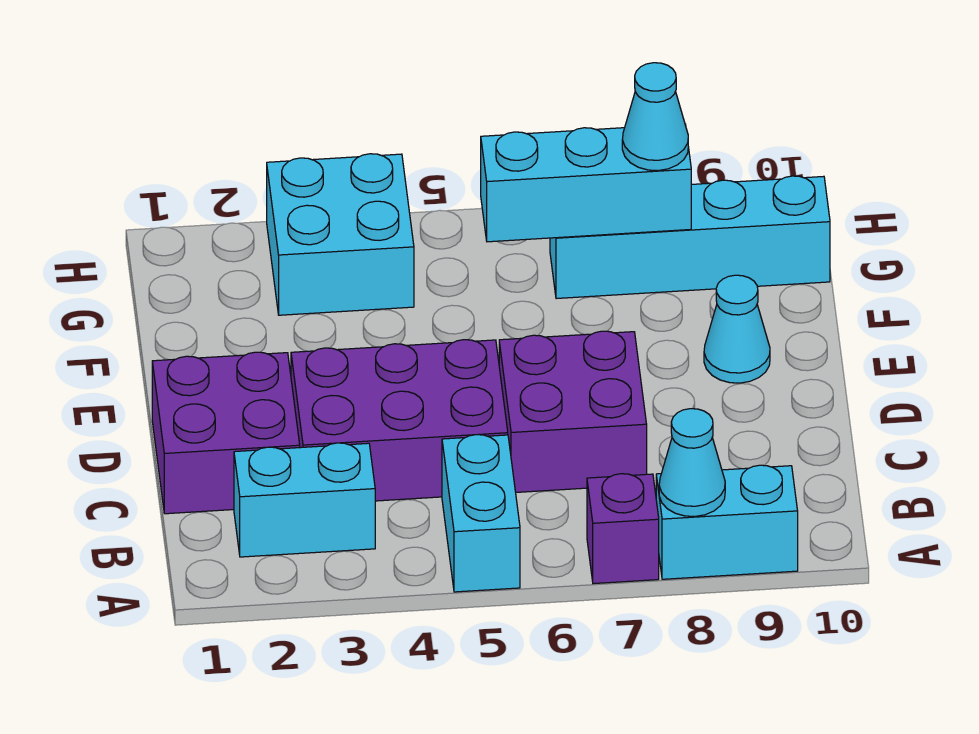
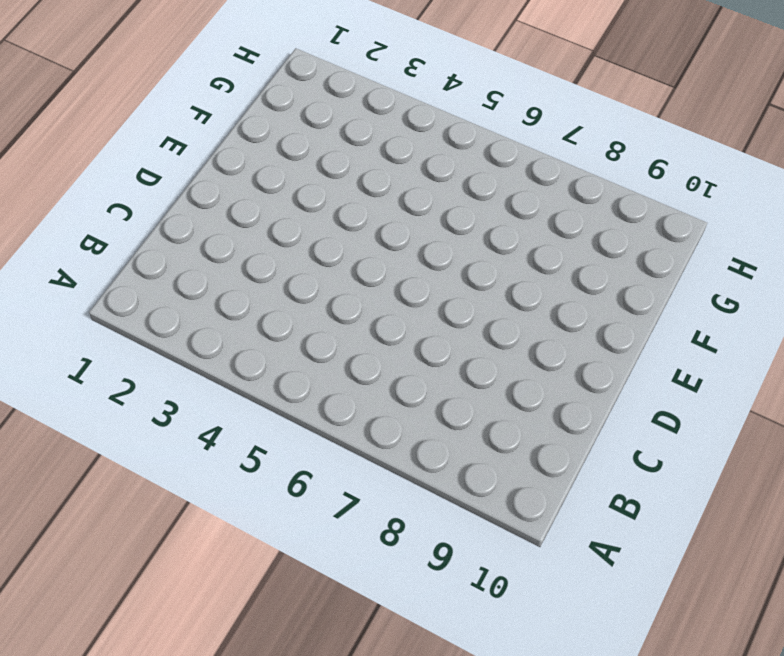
none -> cyan brick A5:B5 level 1
none -> purple brick A7 level 1
none -> cyan brick A8:A9 level 1

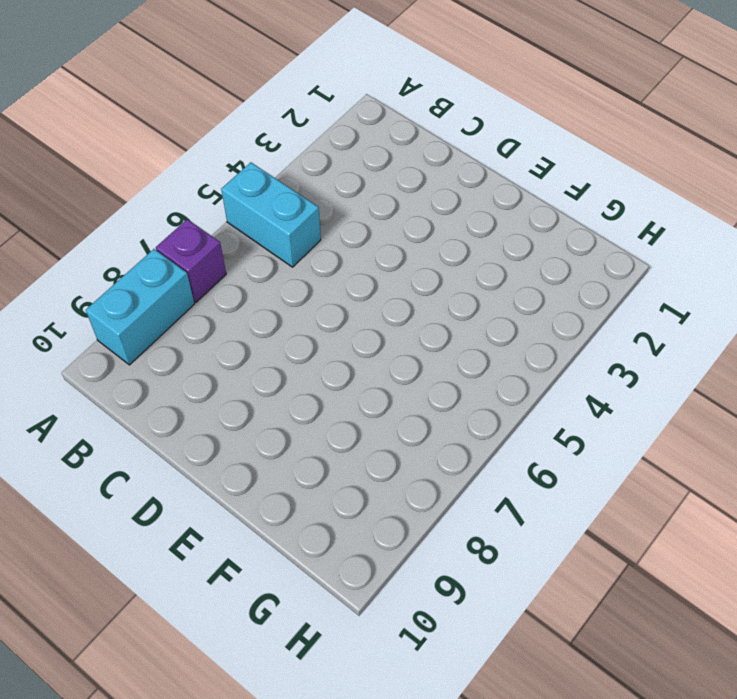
none -> cyan brick B2:B3 level 1
none -> purple brick C1:D2 level 1
none -> purple brick C3:D5 level 1

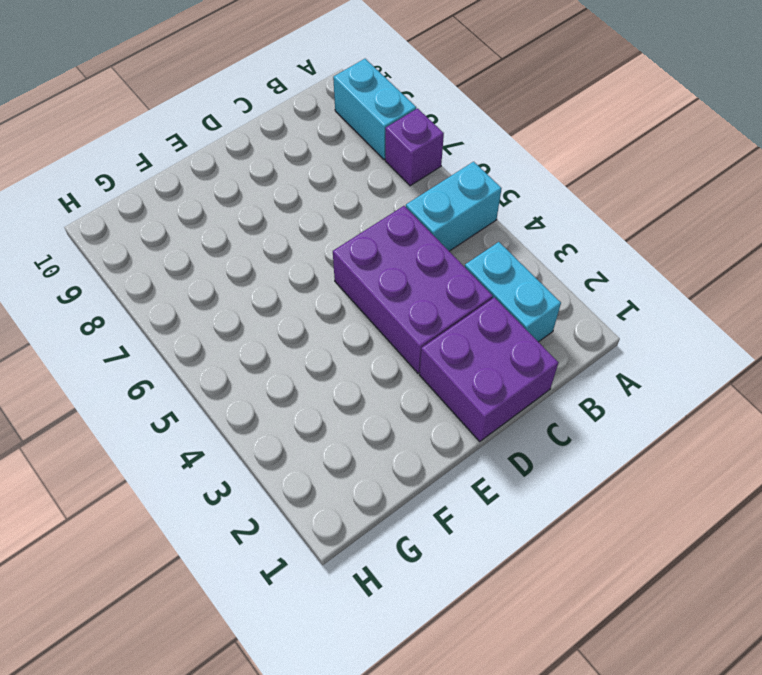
none -> purple brick C6:D7 level 1
none -> cyan cone E9 level 1
none -> cyan brick G3:H4 level 1

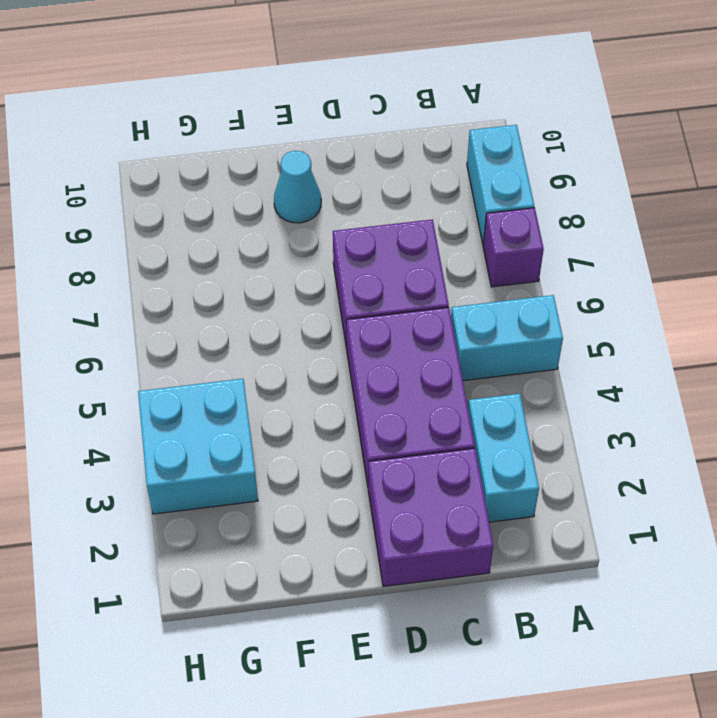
none -> cyan brick G7:G10 level 1
none -> cyan cone A8 level 2
none -> cyan brick G6:G8 level 2

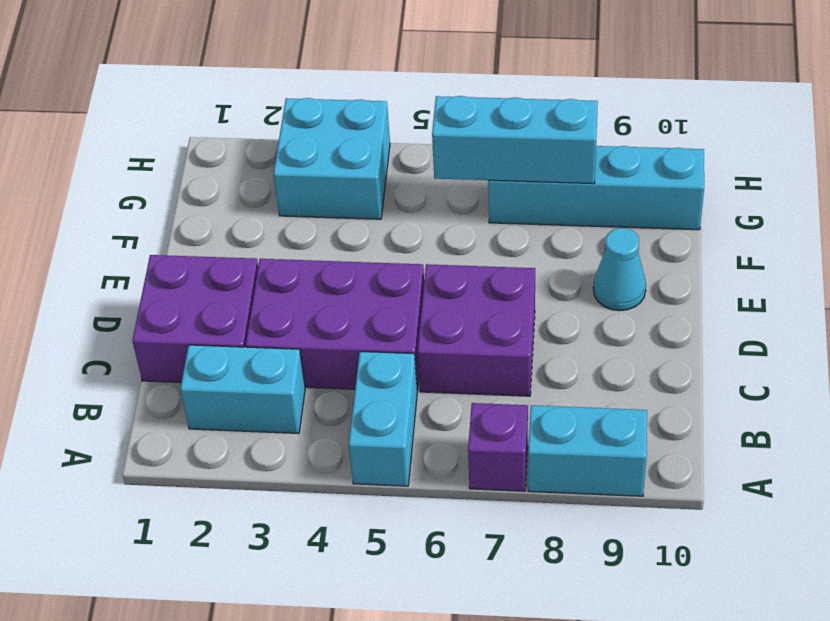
none -> cyan cone A8 level 2
none -> cyan cone G8 level 3

